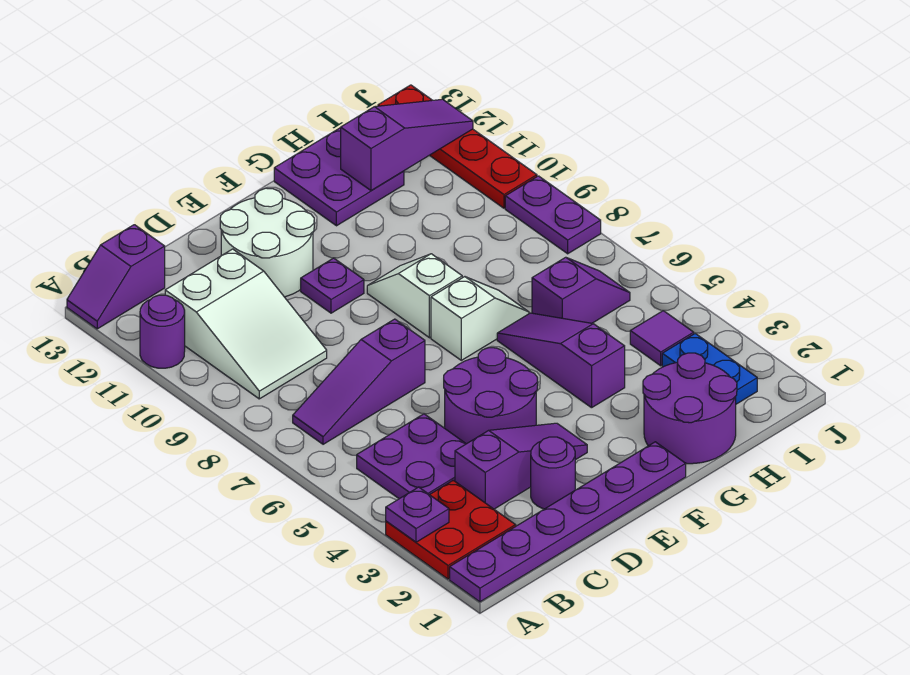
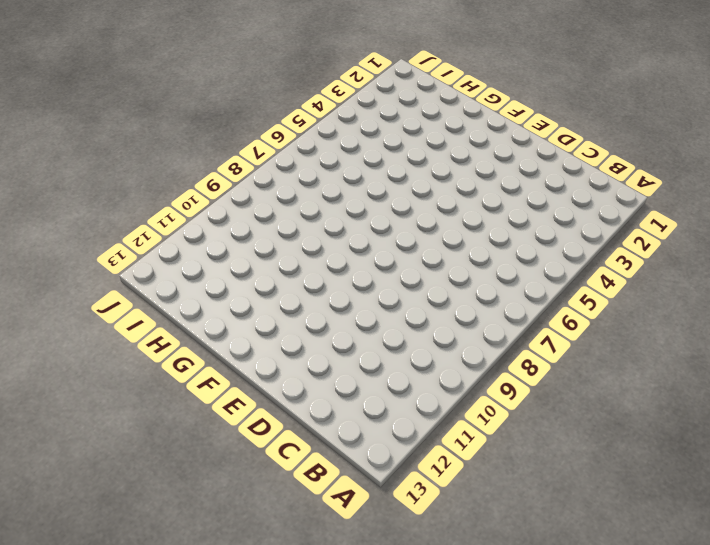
none -> purple plate A1:F1 level 1
none -> red plate A2:B3 level 1
none -> purple round brick A11 level 1

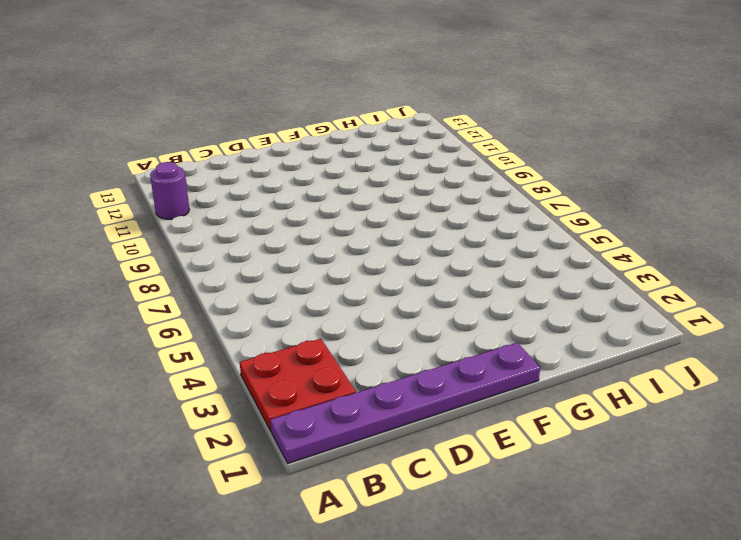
none -> purple slope A13:B13 level 1 top B
none -> purple plate B4:C5 level 1
none -> purple slope B7:D7 level 1 top D

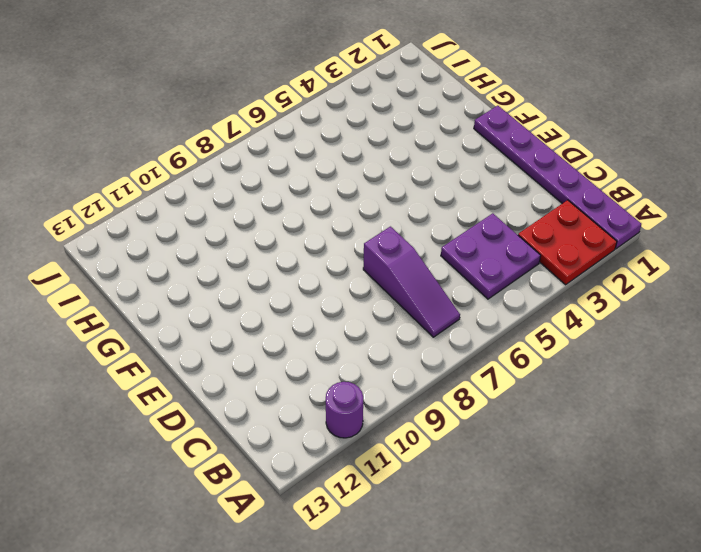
none -> purple slope A13:B13 level 1 top B
none -> white slope B9:C11 level 1 top 11
none -> purple slope C3:E3 level 1 top C

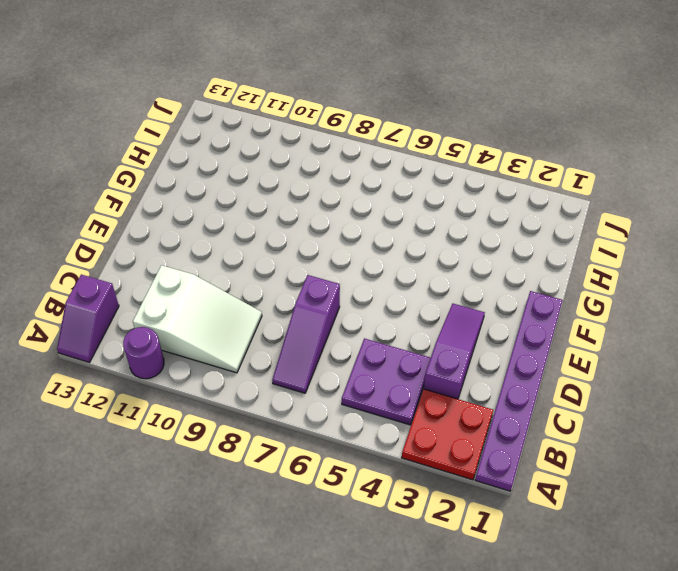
none -> purple round brick D2 level 1
none -> purple round brick D4:E5 level 1
none -> white round brick D11:E12 level 1

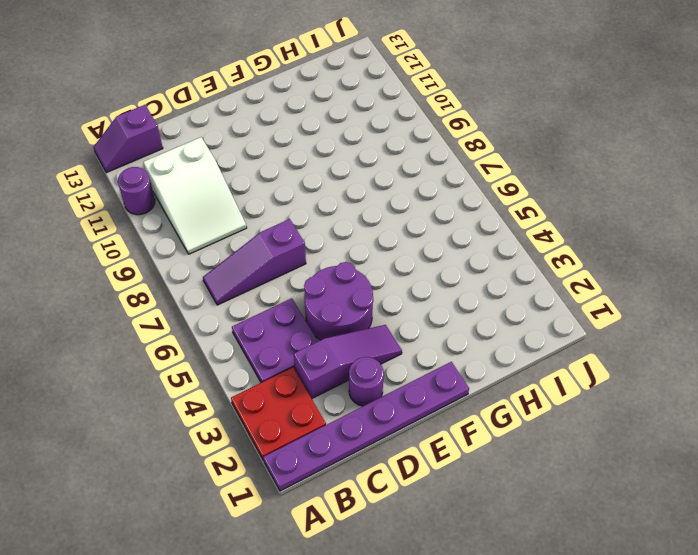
none -> white round brick D11:E12 level 1
none -> purple plate E10 level 1
none -> white slope F7:G7 level 1 top F

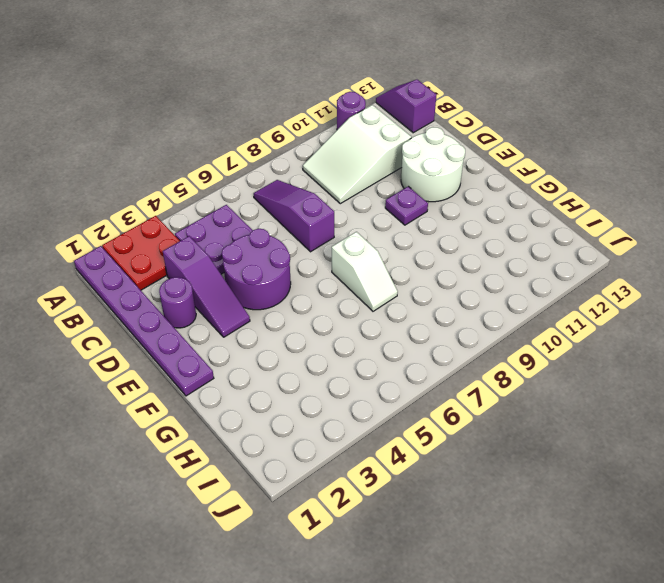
none -> white slope F8:F9 level 1 top 8
none -> purple round brick G1:H2 level 1
none -> purple slope G4:G6 level 1 top 4

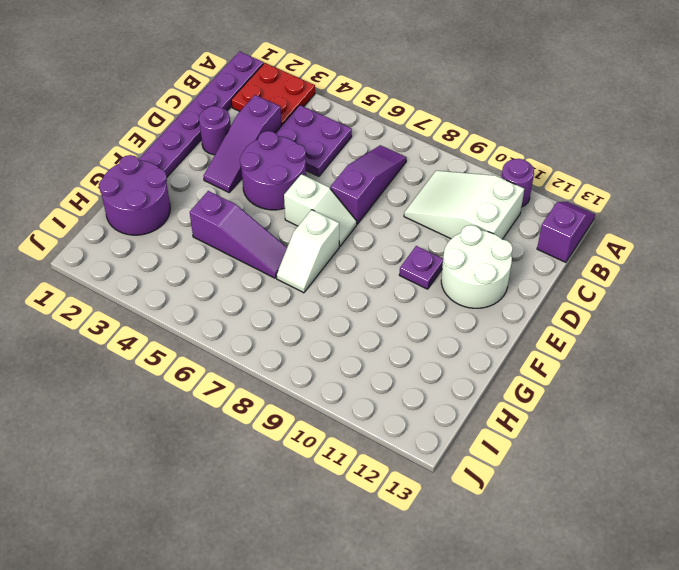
white slope E6:E7 level 1 top 6 -> white slope F8:F9 level 1 top 8
none -> purple plate G12:H13 level 1
none -> purple slope H6:I6 level 1 top H
none -> blue plate I2:I3 level 1

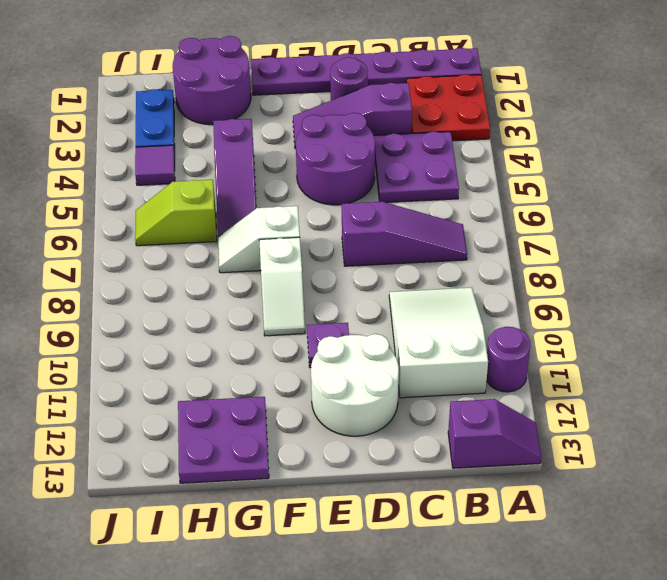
lime slope H6:I6 level 1 top H -> purple slope H6:I6 level 1 top H
none -> purple plate J8:J9 level 1
none -> red plate J10:J13 level 1
none -> purple plate A3 level 2

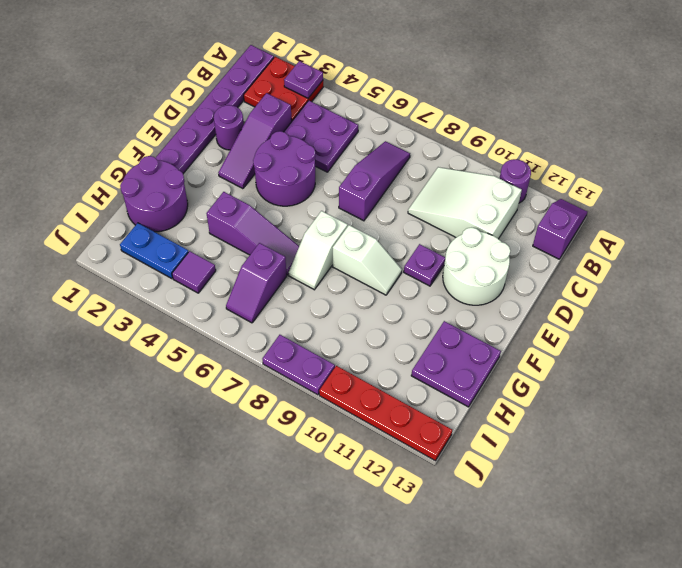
none -> purple slope H12:J12 level 2 top H

